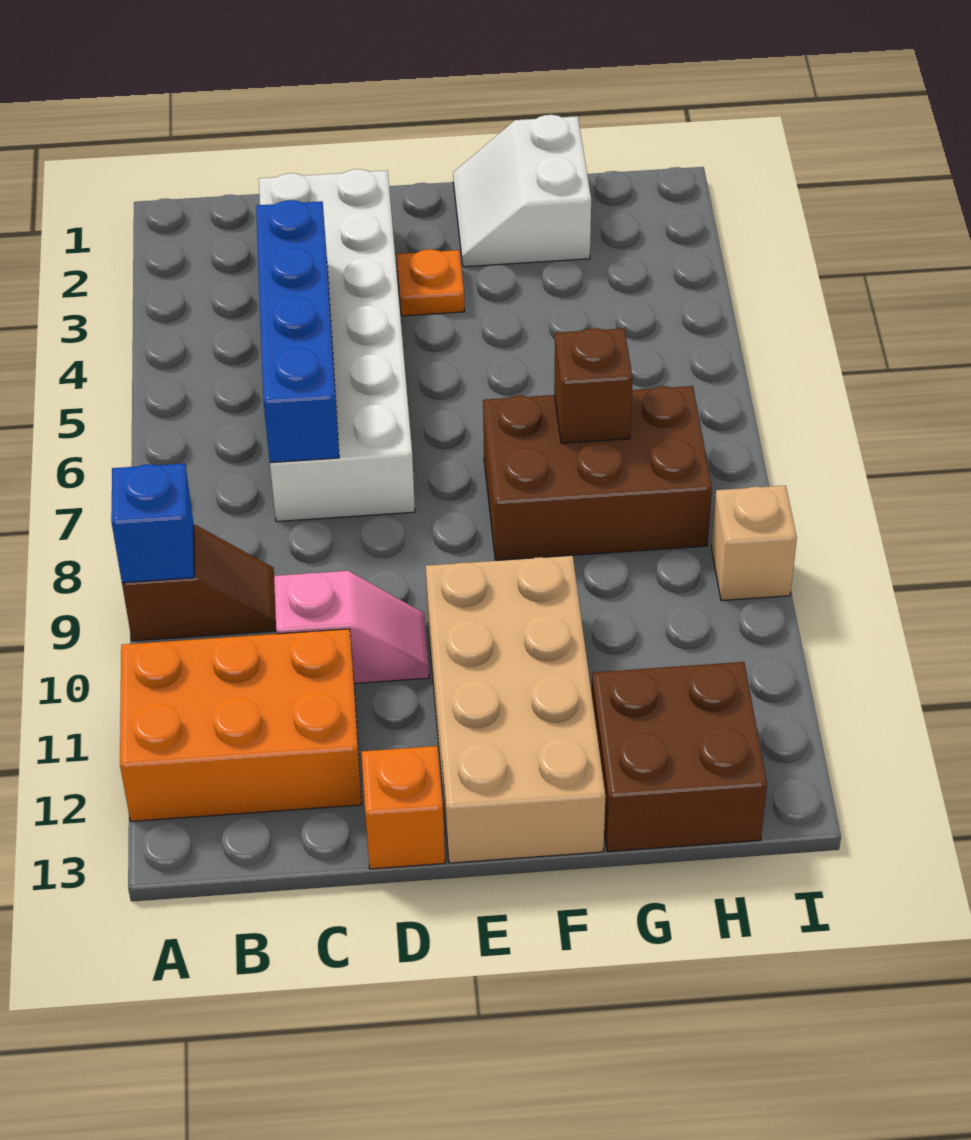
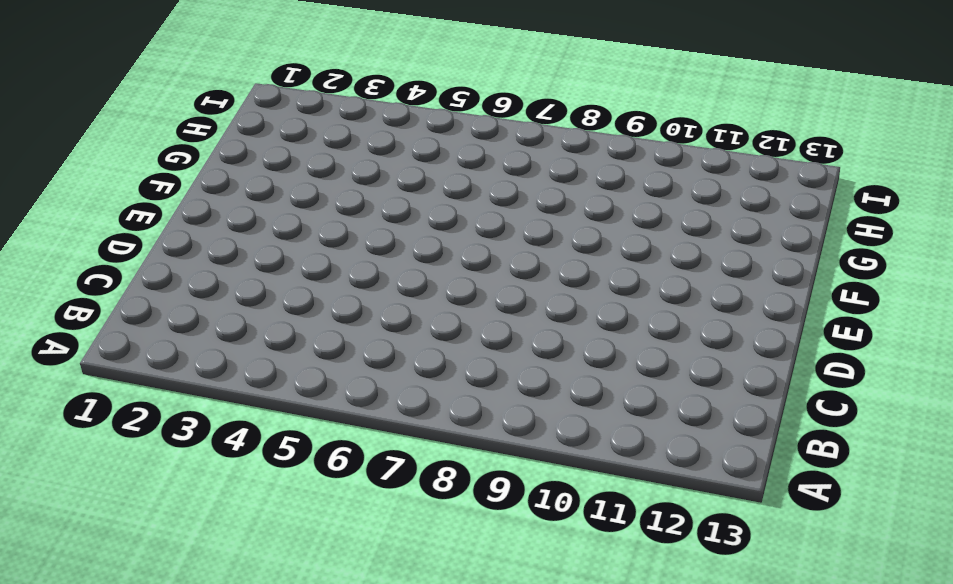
none -> brown slope A9:B9 level 1 top A
none -> orange brick A11:C12 level 1
none -> white brick C2:D7 level 1

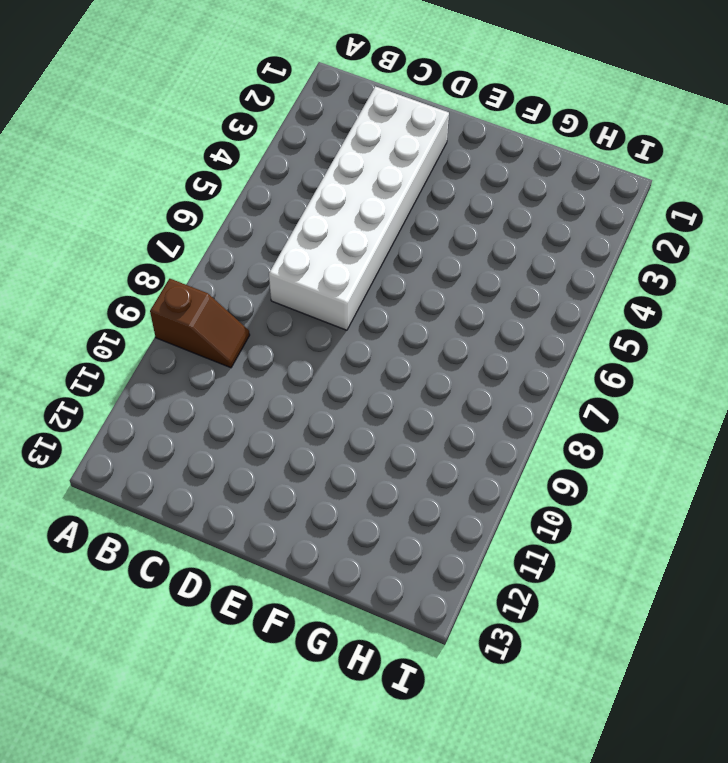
none -> orange brick A11:C12 level 1
none -> pink slope C10:D10 level 1 top C
none -> orange brick D13 level 1

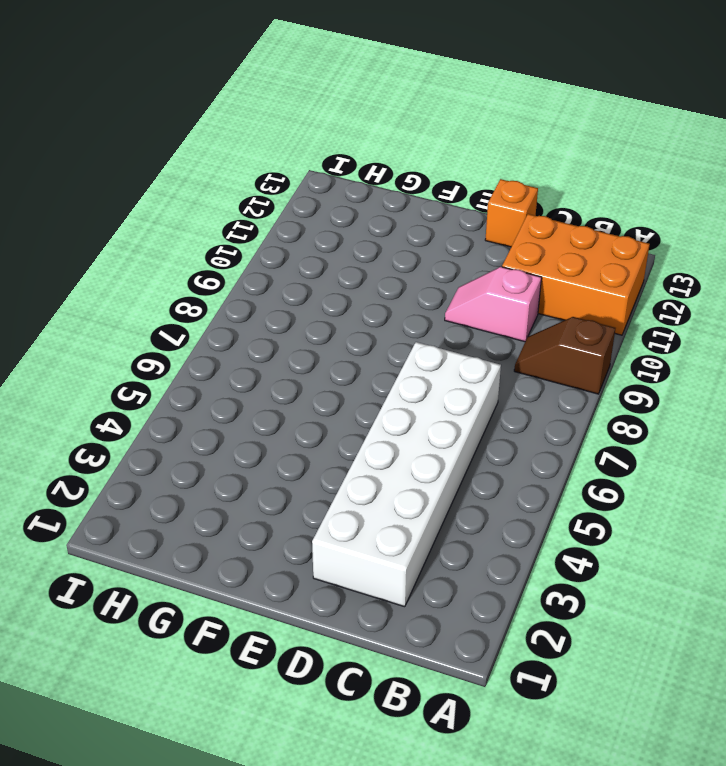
none -> orange plate E3 level 1
none -> tan brick E10:F13 level 1
none -> white slope F1:G2 level 1 top G

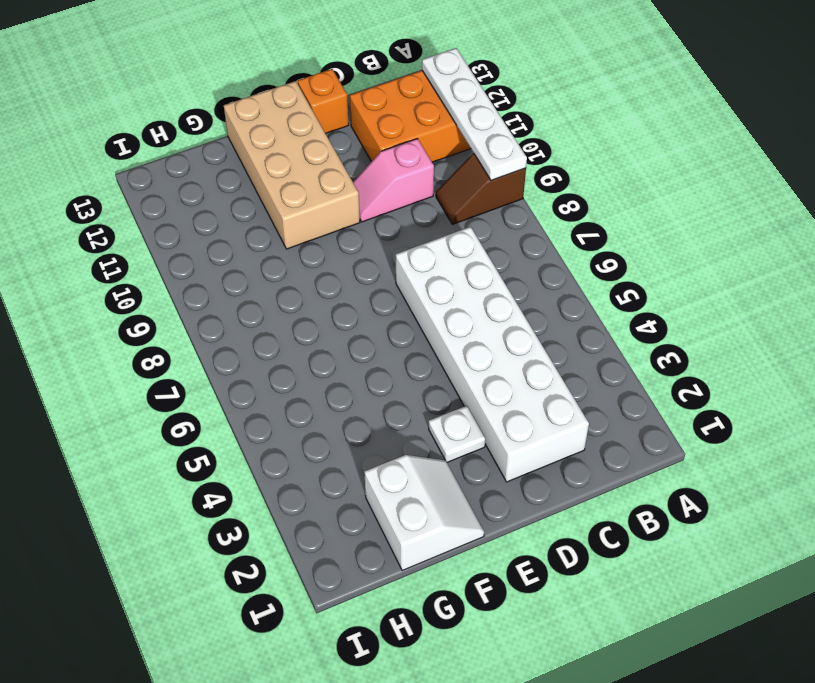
white plate A9:A12 level 2 -> blue brick A9 level 2
white plate E3 level 1 -> orange plate E3 level 1
none -> brown brick F7:H8 level 1
none -> brown brick G12:H13 level 1
none -> tan brick I9 level 1

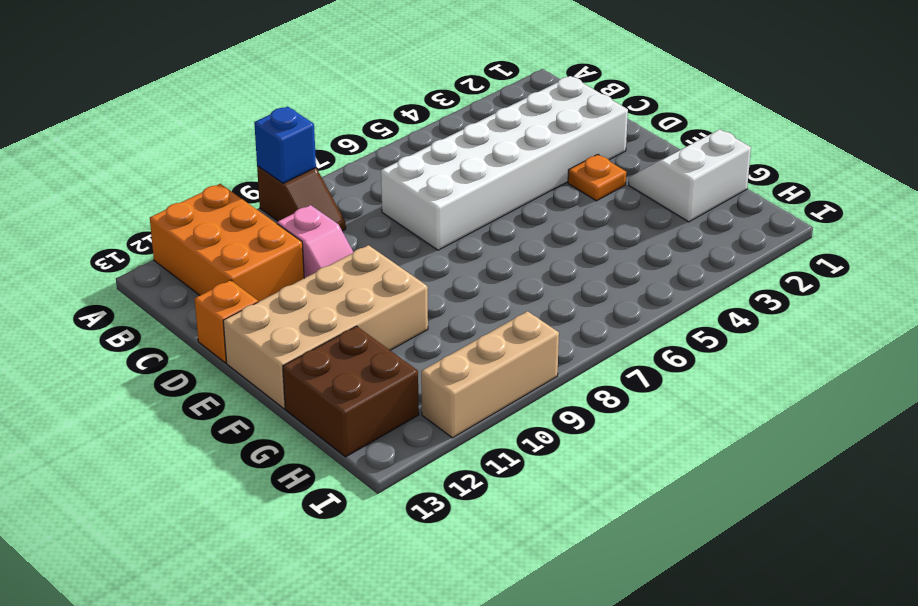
tan brick I9:I11 level 1 -> tan brick I9 level 1
none -> brown brick F7:H8 level 1
none -> blue brick C4:C7 level 2
none -> brown brick G7 level 2

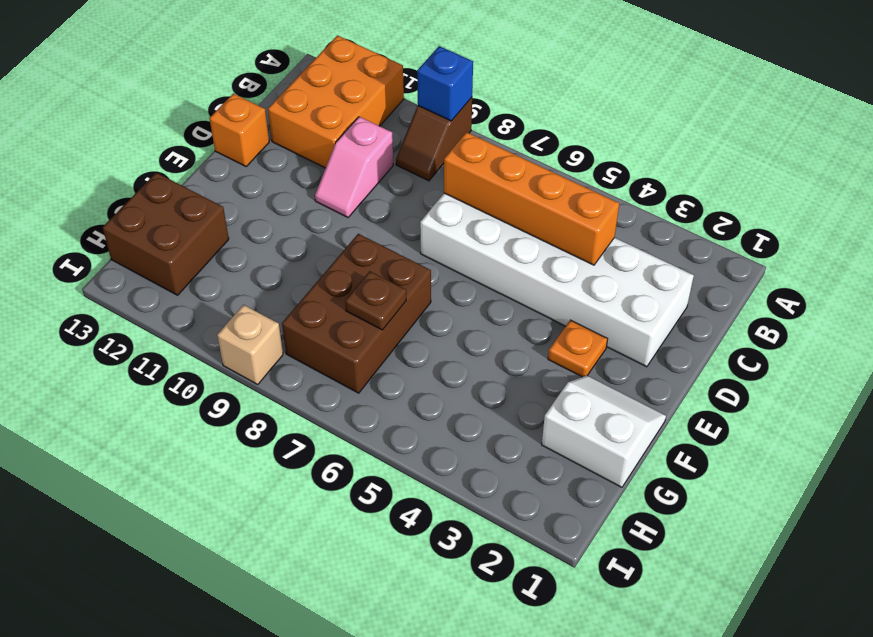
orange brick C4:C7 level 2 -> blue brick C4:C7 level 2
brown plate G7 level 2 -> brown brick G7 level 2
none -> tan brick E10:F13 level 1

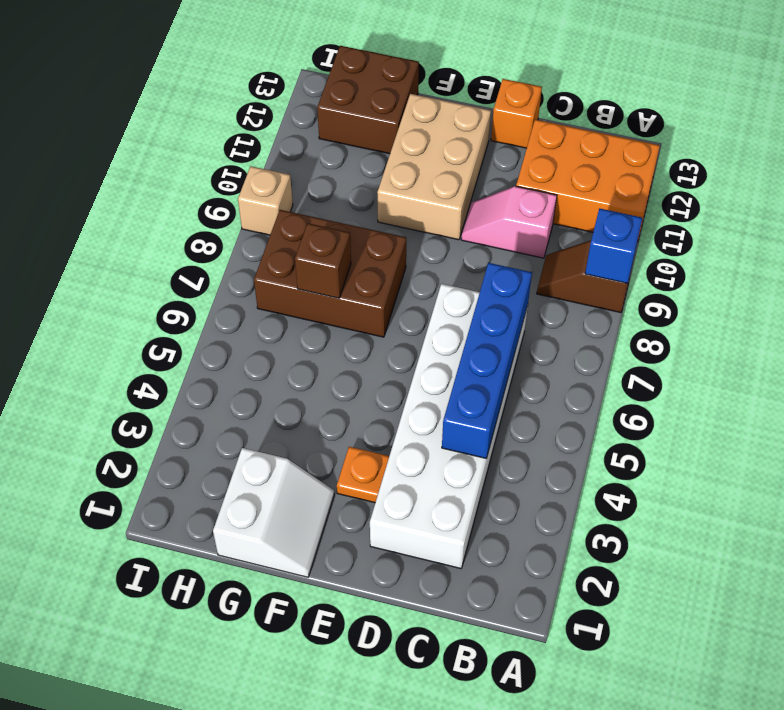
tan brick E10:F12 level 1 -> tan brick E10:F13 level 1

